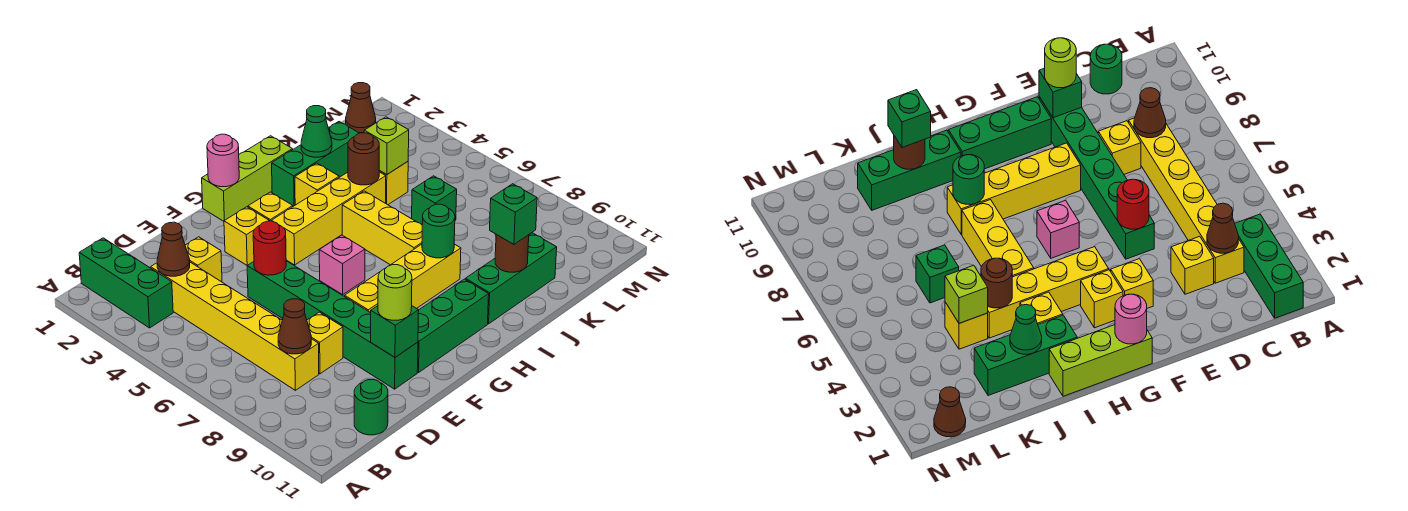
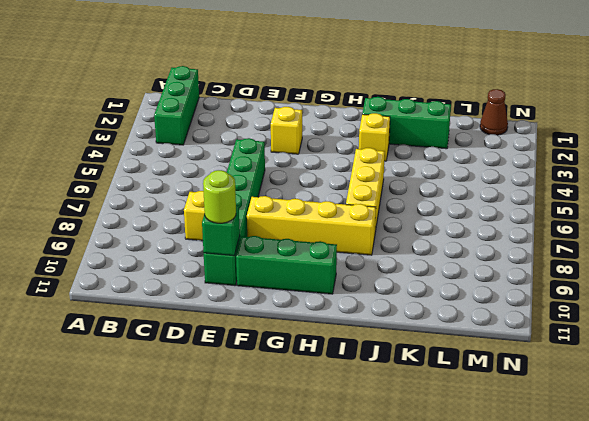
none -> yellow brick C3:C8 level 1
none -> green round brick C11 level 1
none -> yellow brick D3 level 1
none -> lime brick G1:I1 level 1

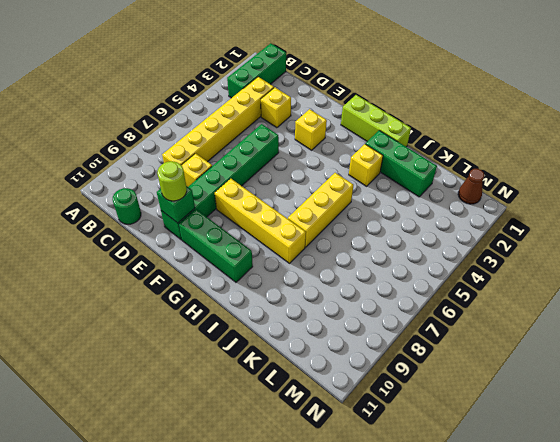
none -> yellow brick G3 level 1
none -> yellow brick G4:J4 level 1
none -> pink brick G6 level 1
none -> green brick I10:K10 level 1

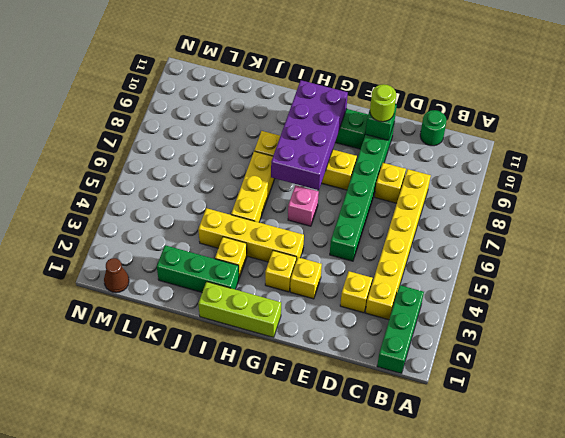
purple brick G7:H10 level 2 -> none
none -> green brick I10:K10 level 1
none -> yellow brick K4 level 1
none -> green brick K6 level 1
none -> brown cone C3 level 2

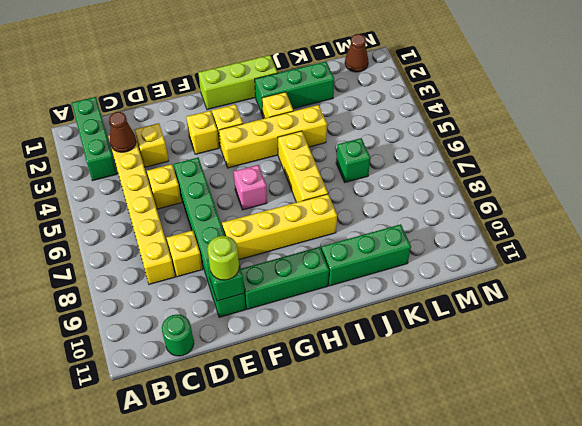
yellow brick D5 level 1 -> yellow brick K4 level 1
none -> brown cone C8 level 2
none -> red round brick E5 level 2
none -> pink round brick G1 level 2
none -> green round brick I8 level 2

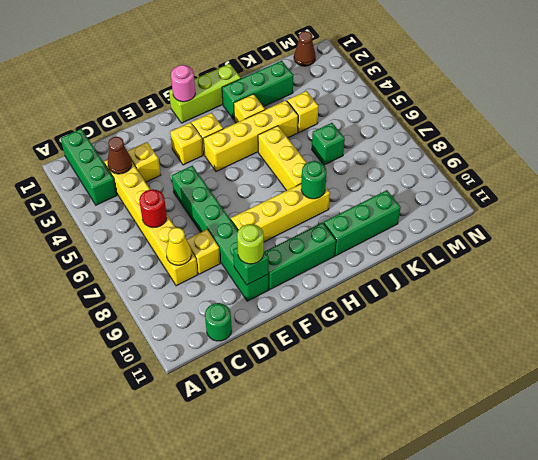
red round brick C6 level 2 -> red round brick E5 level 2
yellow cone C8 level 2 -> brown cone C8 level 2
none -> pink brick G6 level 1
none -> green cone J2 level 2
none -> brown round brick J4 level 2
none -> brown round brick J10 level 2

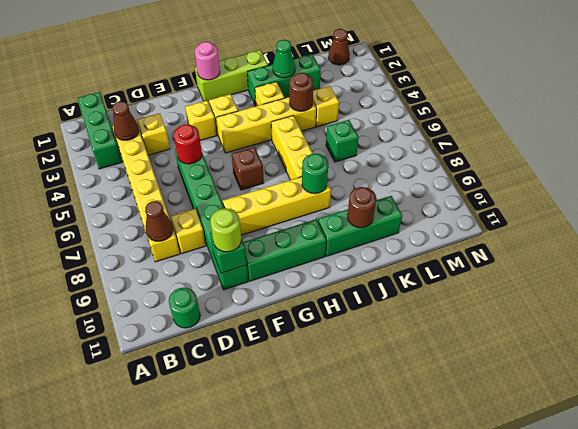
brown brick G6 level 1 -> pink brick G6 level 1
none -> lime brick K4 level 2
none -> green brick J10 level 3

